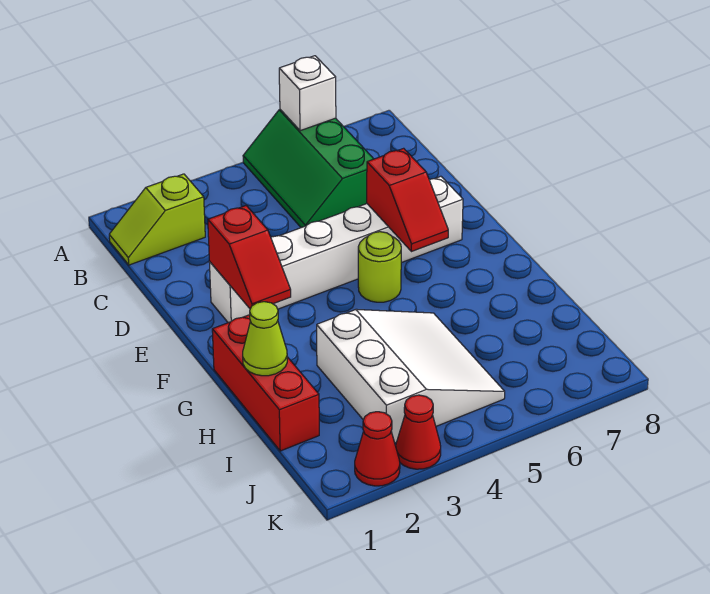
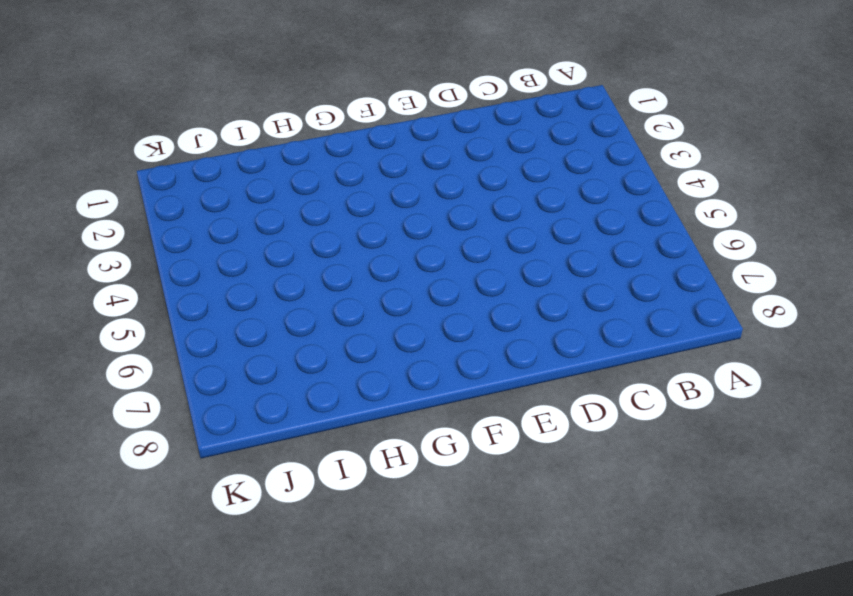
none -> green slope A5:C6 level 1 top 6
none -> lime slope B1:B2 level 1 top 2
none -> white brick E2:E7 level 1

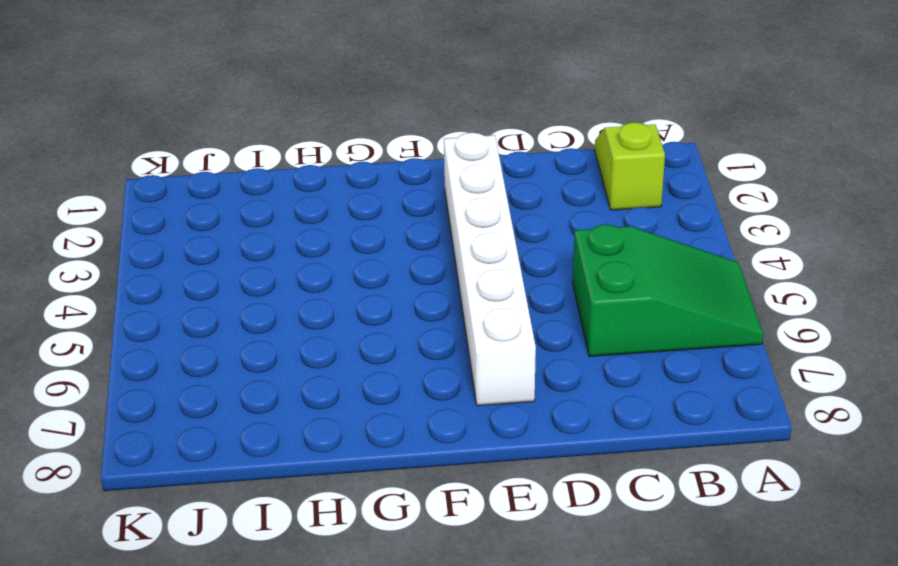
green slope A5:C6 level 1 top C -> green slope A5:C6 level 1 top 6
none -> lime round brick F5 level 1
none -> red brick G1:I1 level 1
none -> white slope H3:J5 level 1 top 3

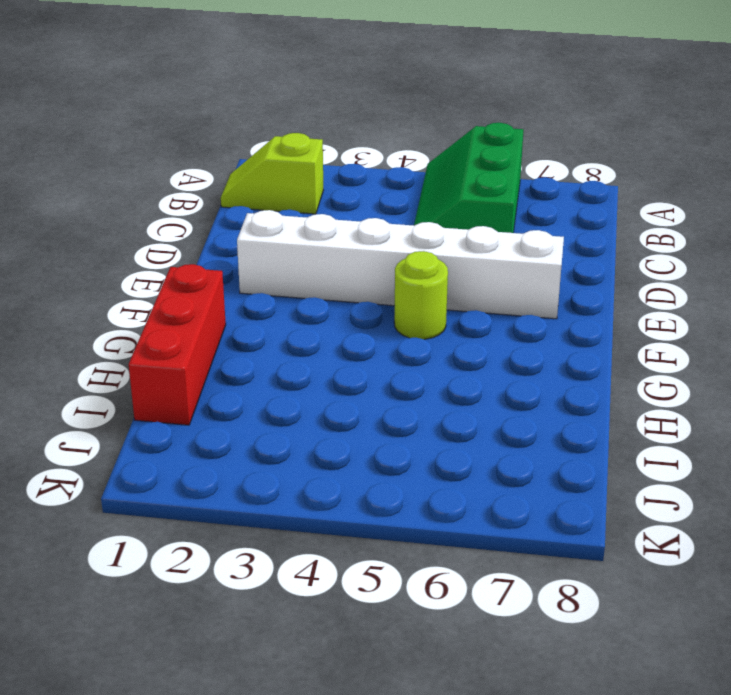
none -> white slope H3:J5 level 1 top 3
none -> red cone K2 level 1
none -> red cone K3 level 1

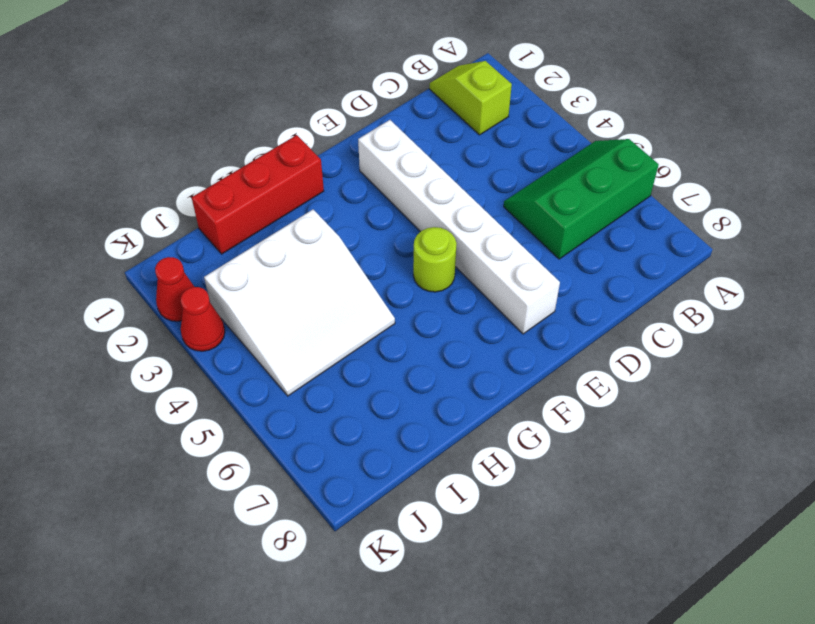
none -> white brick A6 level 2
none -> red slope E2:F2 level 2 top E
none -> red slope E6:F6 level 2 top E

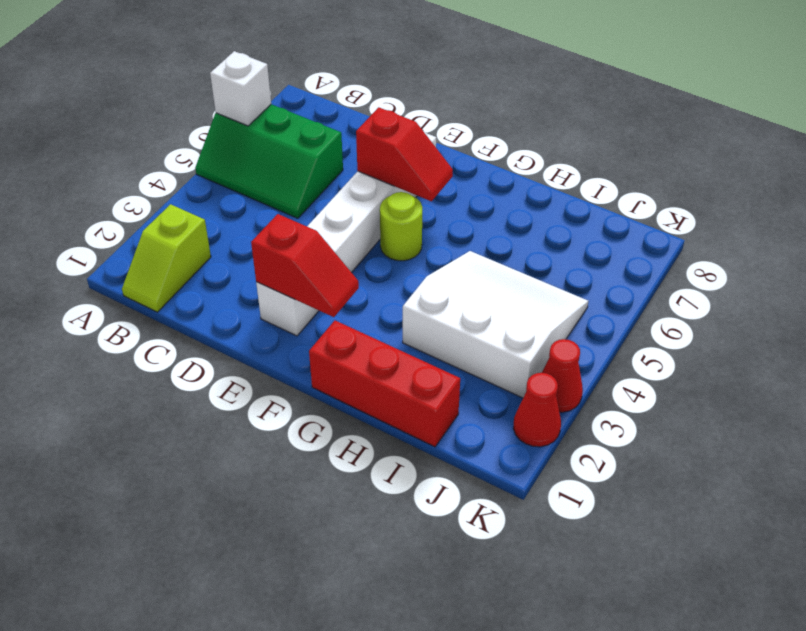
none -> lime cone H1 level 2

